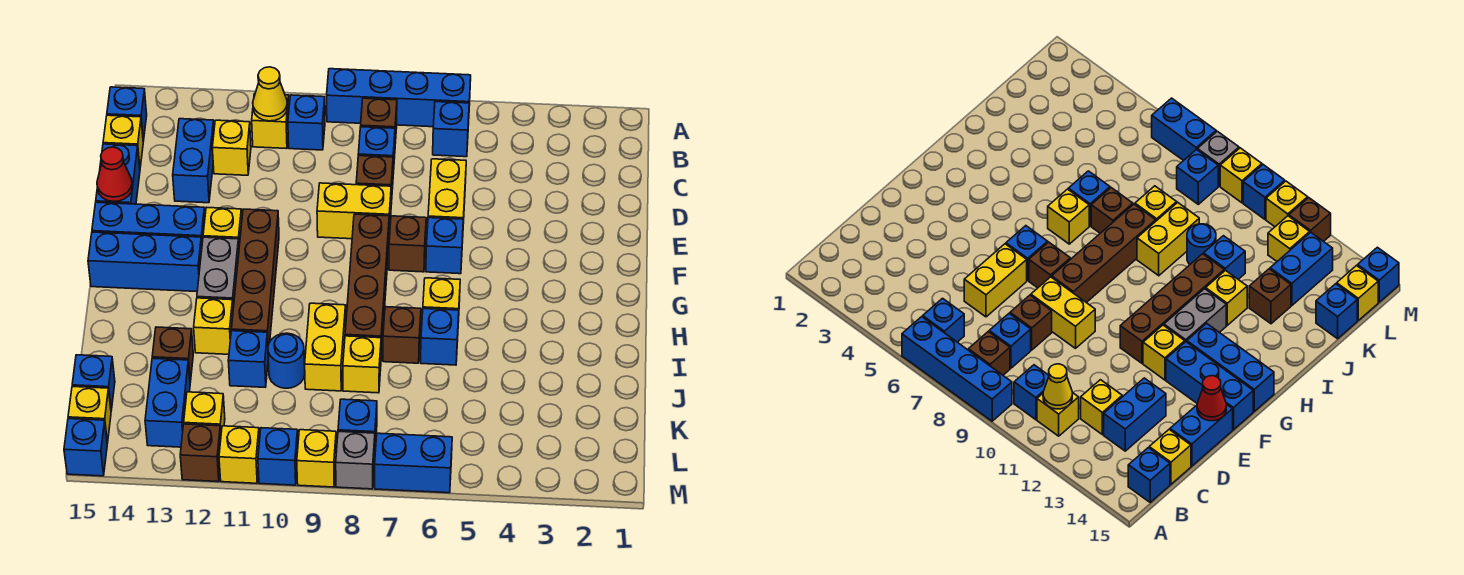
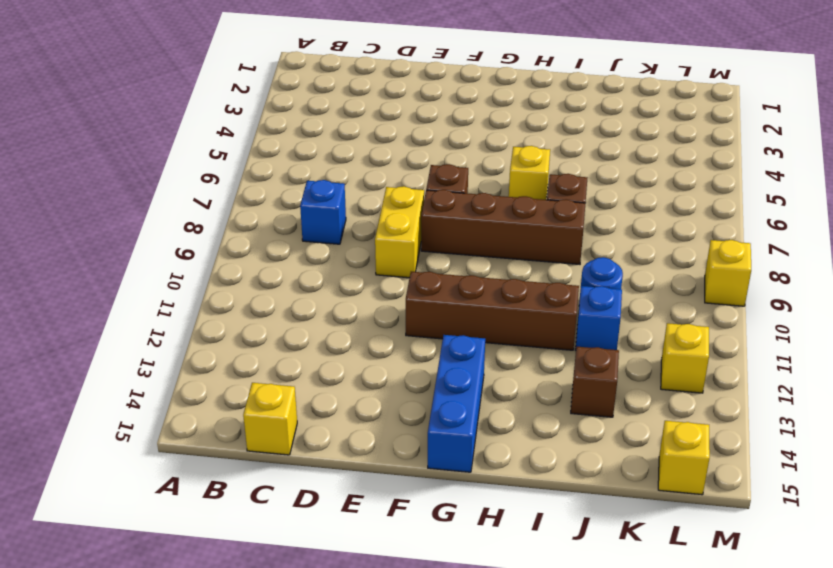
none -> blue brick A6:A9 level 1
none -> blue brick B6 level 1
none -> brown brick B8 level 1
none -> blue brick B10 level 1

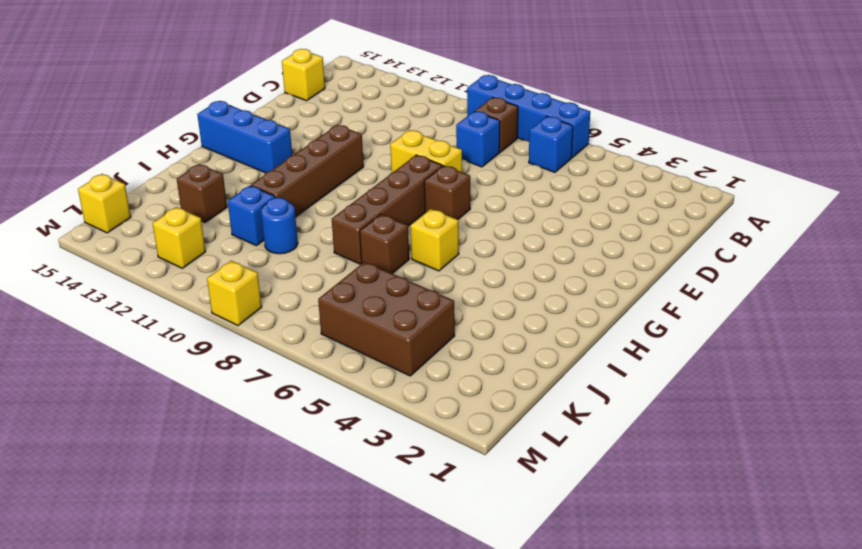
brown brick K4:L6 level 1 -> none
none -> blue brick B10 level 1
none -> yellow brick B11 level 1
none -> blue brick B15 level 1
none -> yellow brick C12 level 1

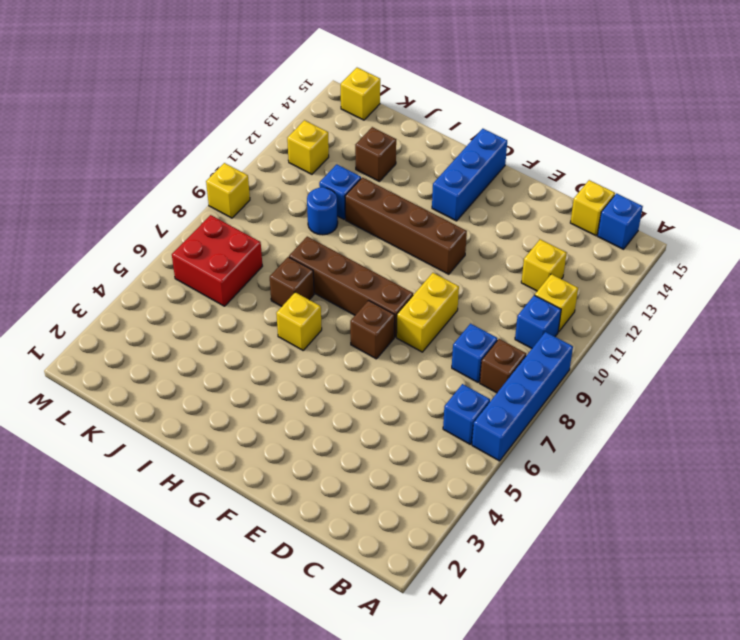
red brick K6:L7 level 1 -> none
none -> blue brick C13:D13 level 1
none -> yellow brick D6:E6 level 1
none -> brown brick D8 level 1
none -> blue brick D15:E15 level 1

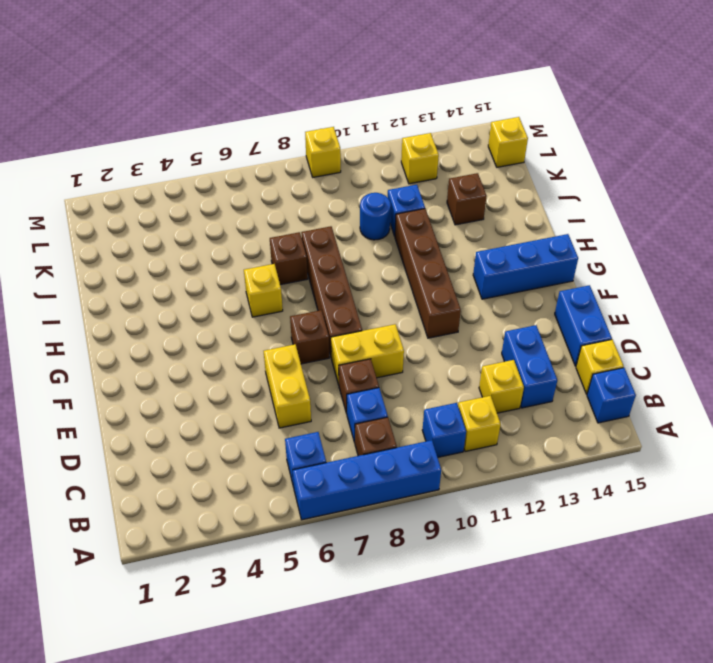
none -> blue brick F6 level 1
none -> yellow brick F12 level 1
none -> blue brick F13:F15 level 1
none -> grey brick G12:H12 level 1

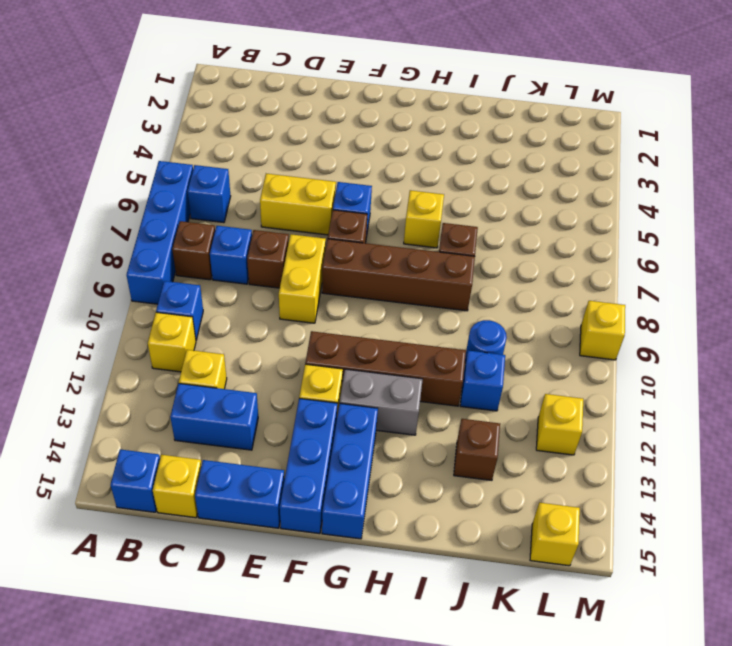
none -> blue brick I6 level 1
none -> yellow brick I9:J9 level 1
none -> yellow brick I12 level 1
none -> yellow brick J8 level 1

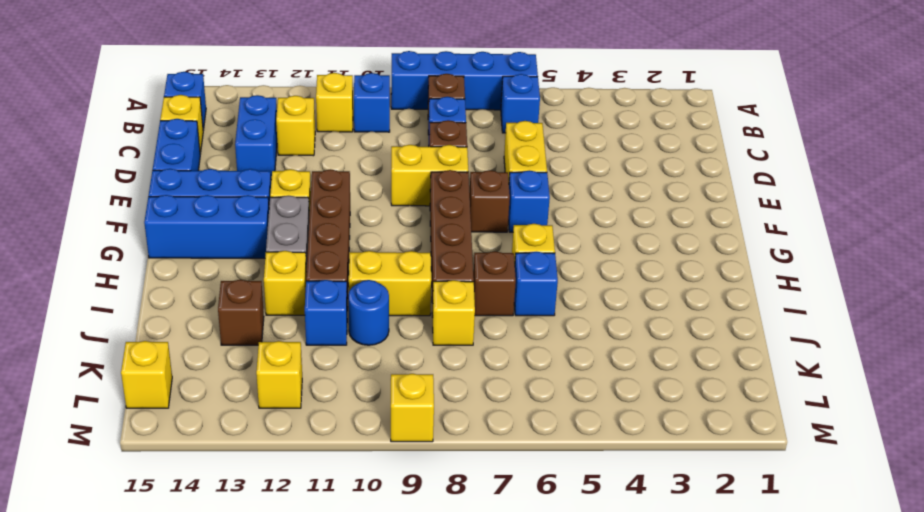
yellow brick I9:I10 level 1 -> yellow brick I9:J9 level 1
none -> blue brick K13:L13 level 1
none -> blue brick K15 level 1
none -> blue brick L8 level 1
none -> blue brick M6:M7 level 1

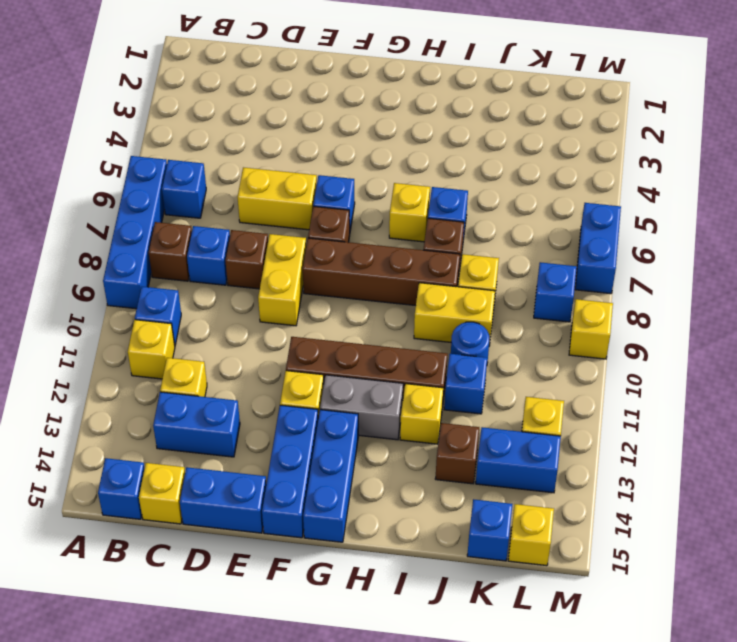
none -> grey brick M8 level 1
none -> blue brick M10 level 1
none -> yellow brick M11 level 1
none -> brown brick M12 level 1

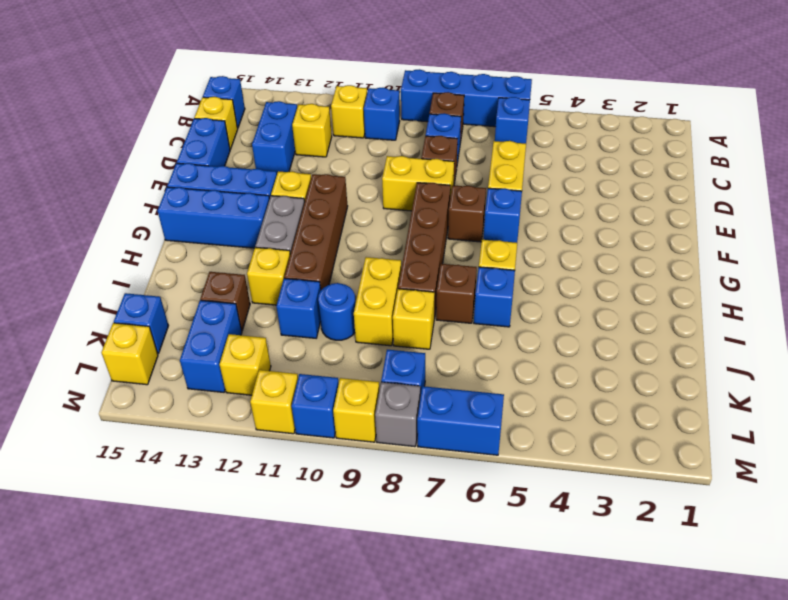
none -> brown brick M12 level 1
none -> blue brick M15 level 1
none -> yellow cone B11 level 2
none -> red cone E15 level 2

